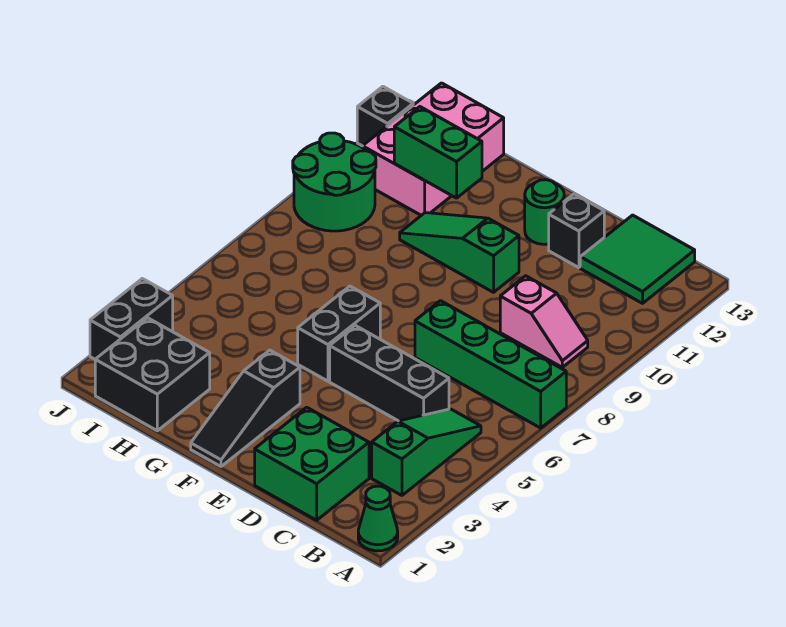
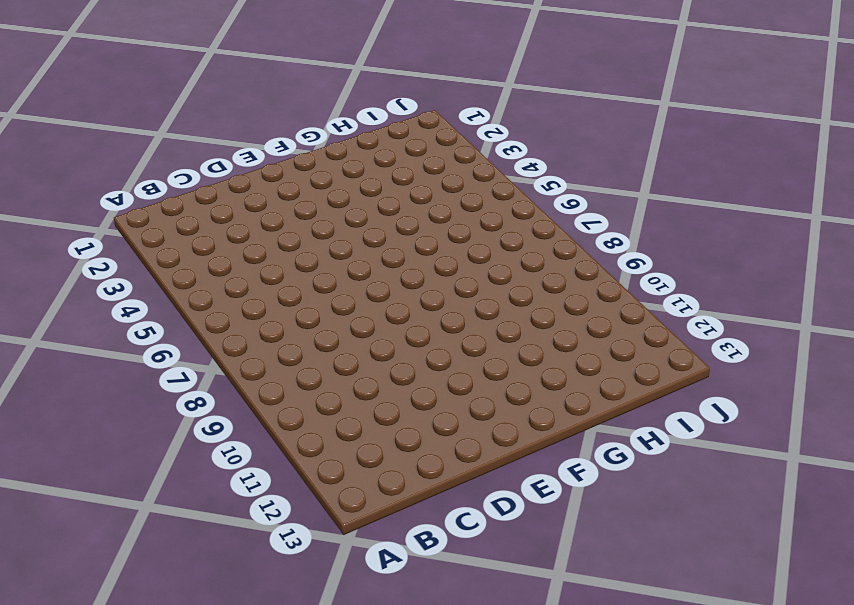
none -> green cone A1 level 1
none -> green brick A7:D7 level 1
none -> green slope B3:B5 level 1 top 3

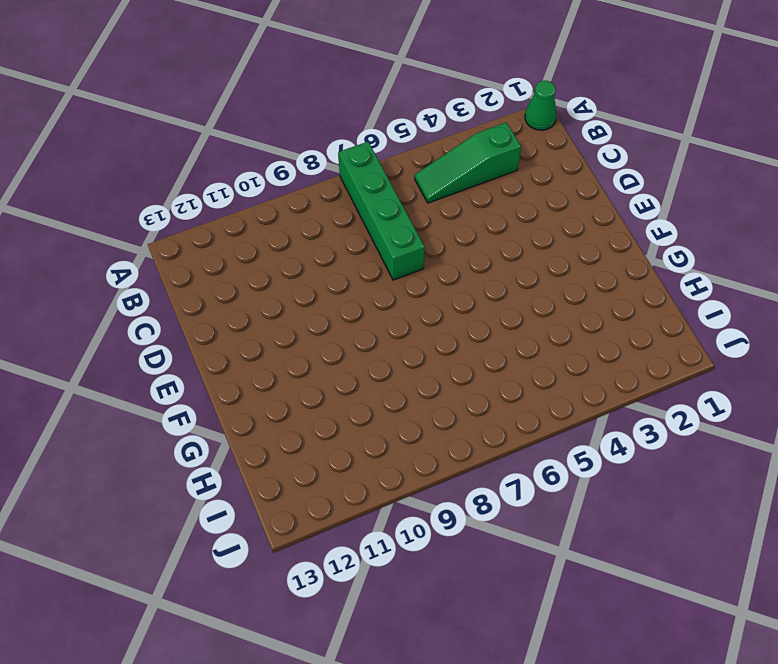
none -> pink slope B9:C9 level 1 top C
none -> green tile B12:C13 level 1
none -> green brick C1:D2 level 1

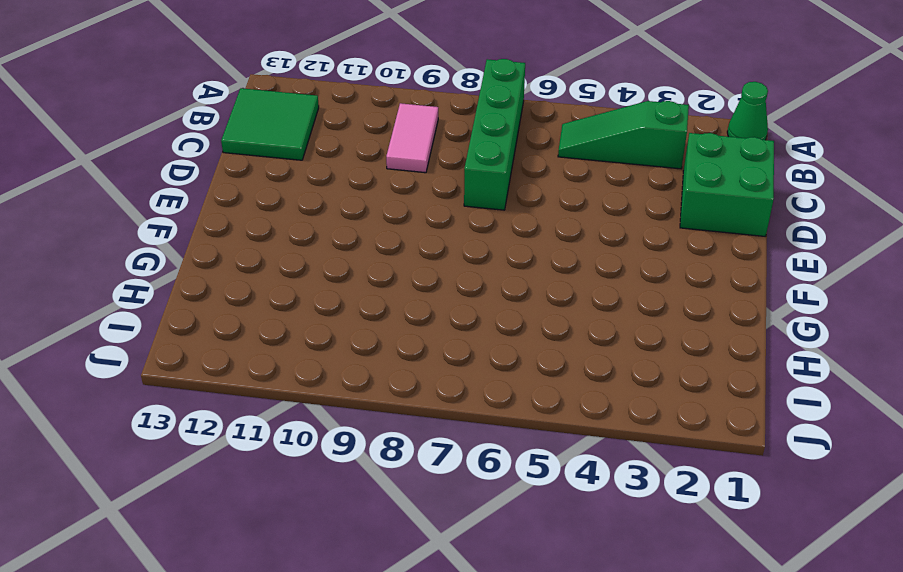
pink tile B9:C9 level 1 -> pink slope B9:C9 level 1 top C
none -> black brick C5:E5 level 1
none -> black brick D12 level 1
none -> green slope E10:G10 level 1 top E

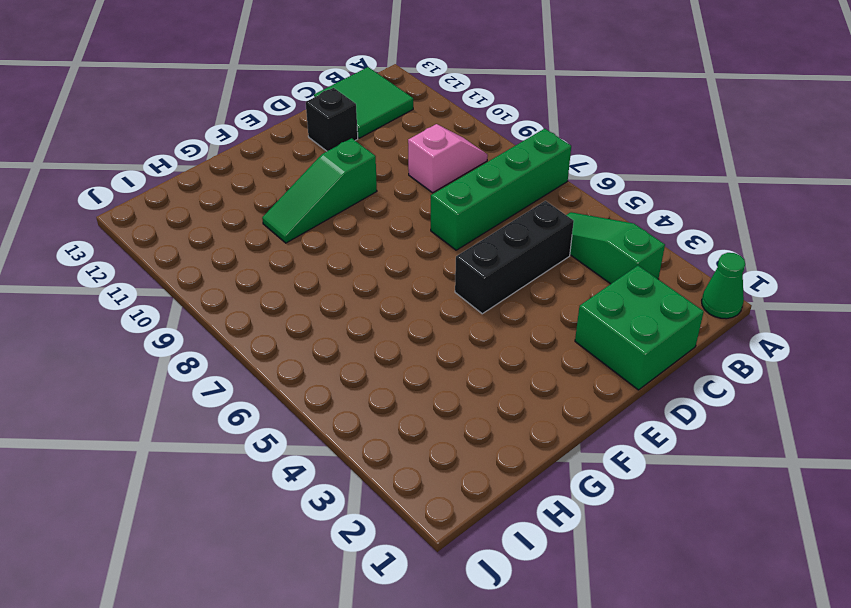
none -> green round brick E12 level 1
none -> black slope F1:F3 level 1 top 3
none -> black brick F5:F6 level 1

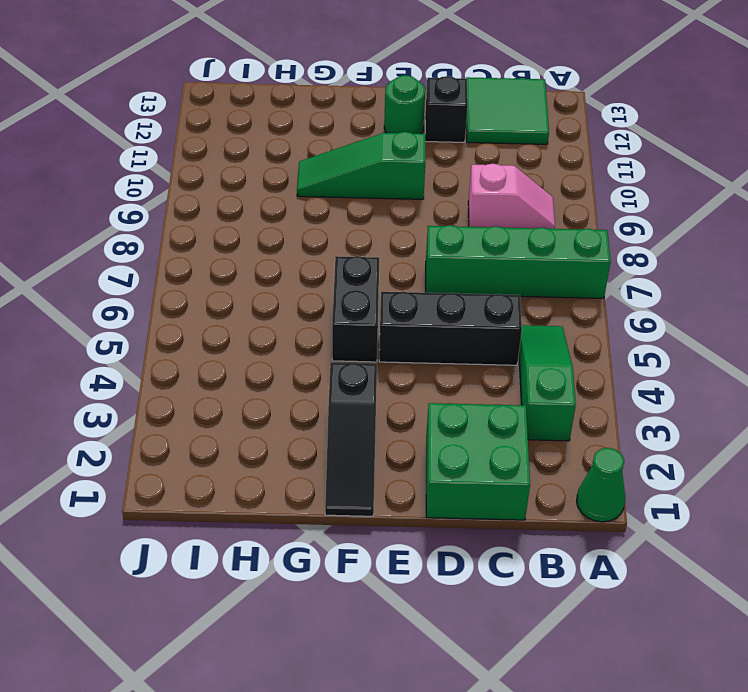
none -> black brick H1:I2 level 1
none -> pink brick H11:I13 level 1
none -> green round brick I9:J10 level 1

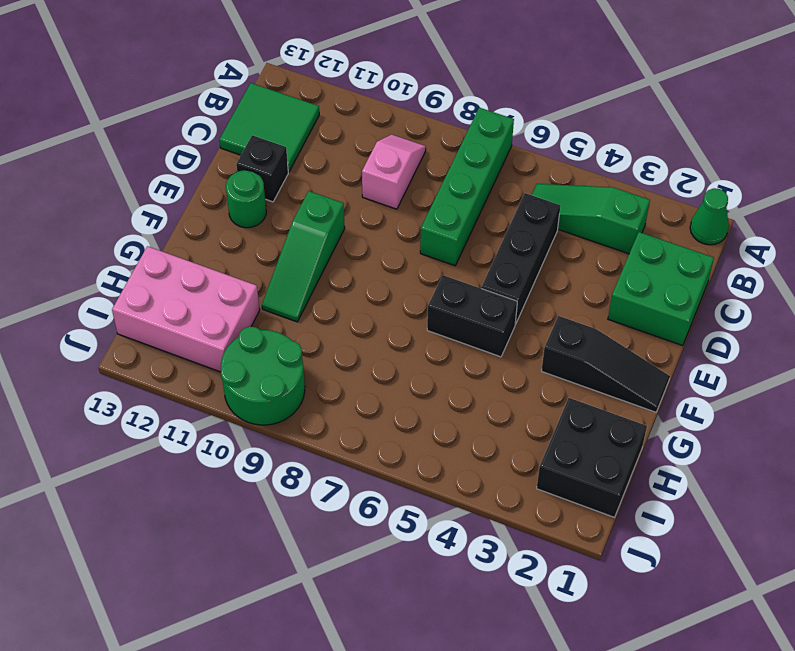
none -> black brick J2:J3 level 1
none -> black brick J12 level 1
none -> green brick G11:H11 level 2

